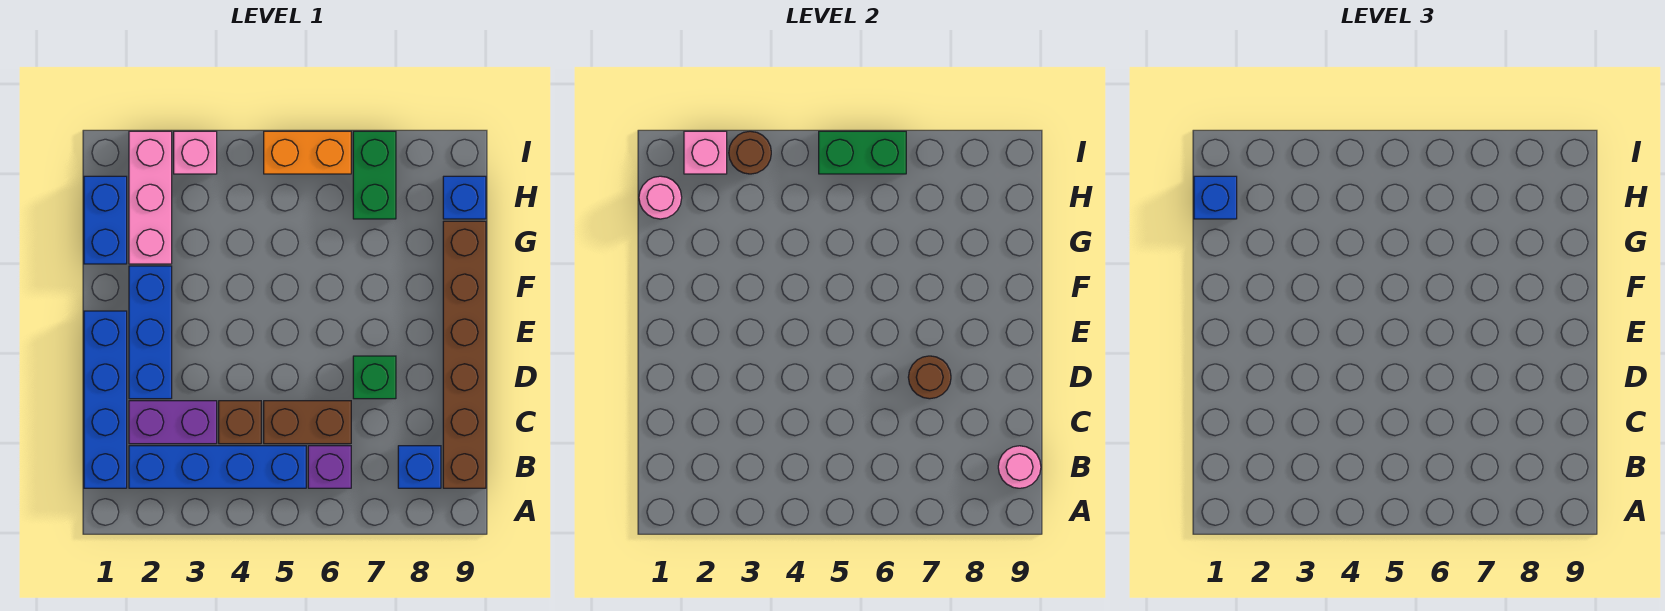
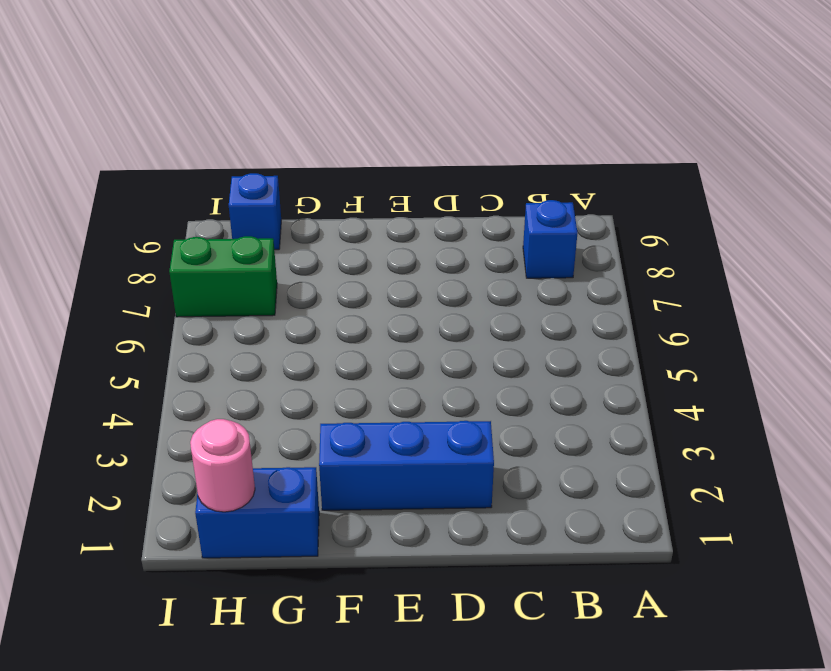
none -> blue brick B1:E1 level 1
none -> blue brick B2:B5 level 1
none -> purple brick B6 level 1

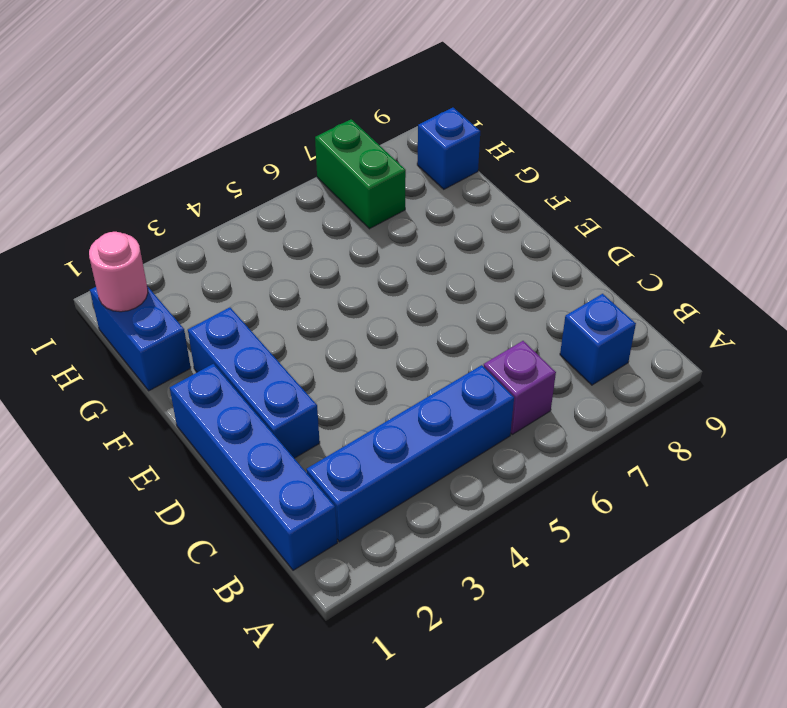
none -> brown brick B9:G9 level 1
none -> purple brick C2:C3 level 1
none -> brown brick C4 level 1

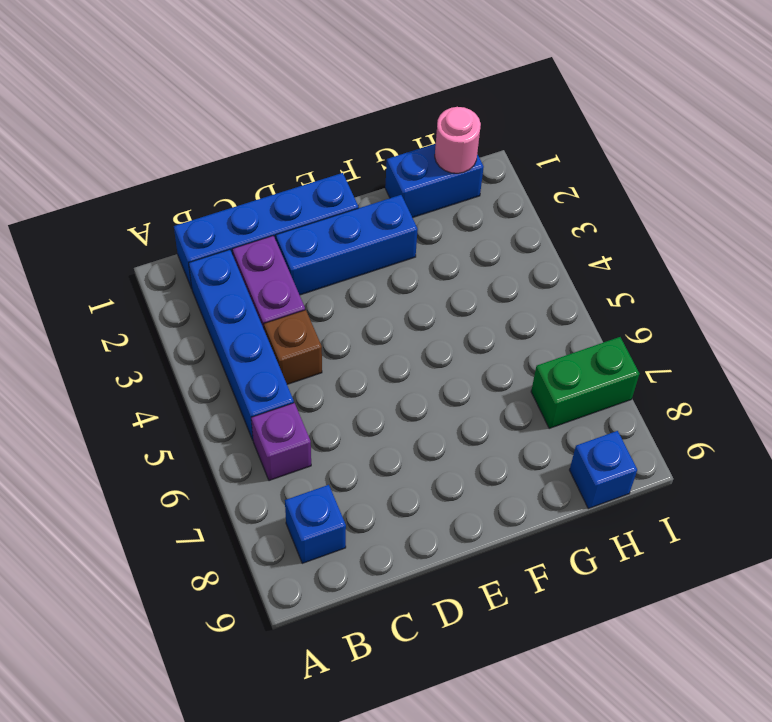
none -> brown brick B9:G9 level 1
none -> brown brick C5:C6 level 1
none -> green brick D7 level 1

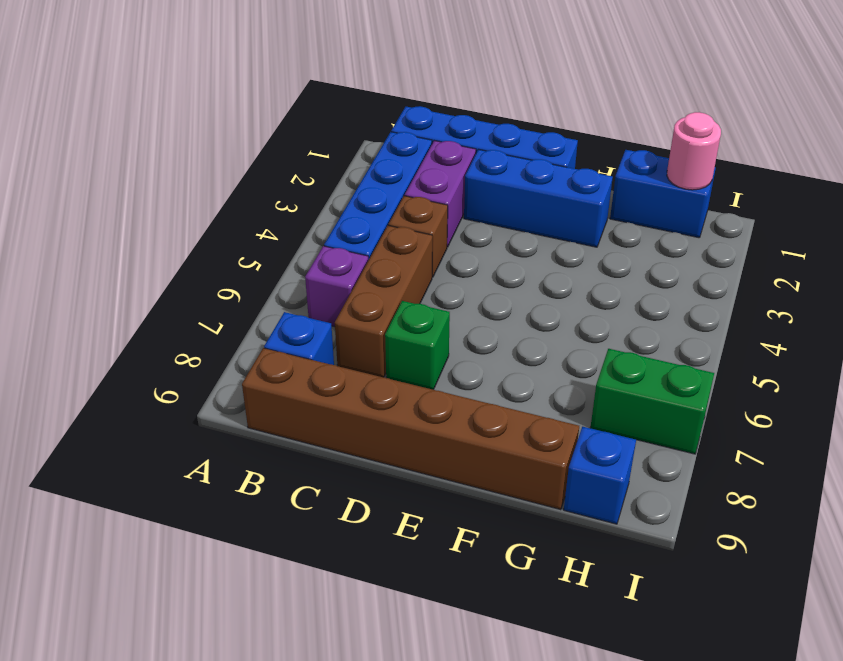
brown brick C5:C7 level 1 -> brown brick C5:C6 level 1
none -> pink brick G2:I2 level 1
none -> pink brick I3 level 1
none -> orange brick I5:I6 level 1

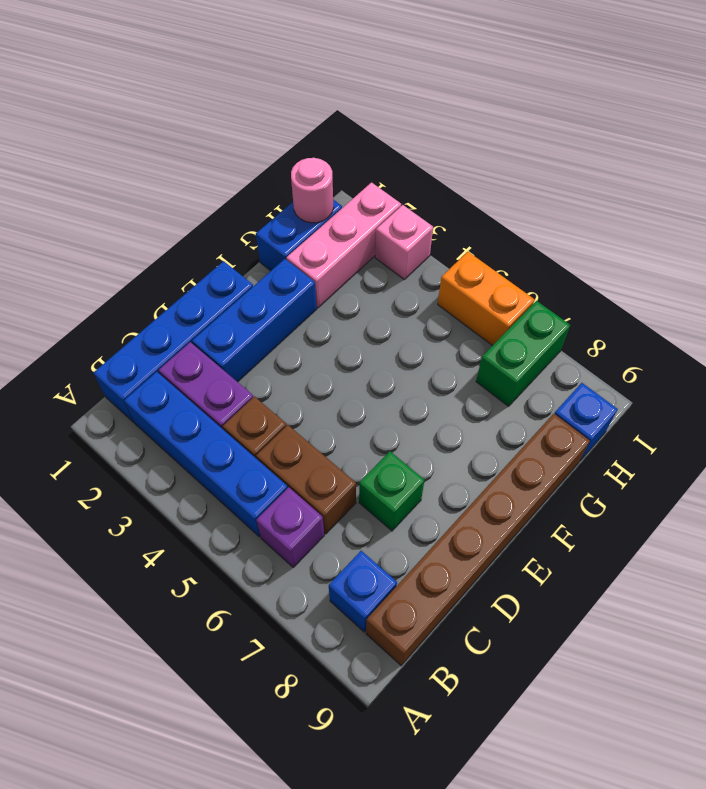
none -> pink round brick B9 level 2
none -> brown round brick D7 level 2
none -> pink brick I2 level 2

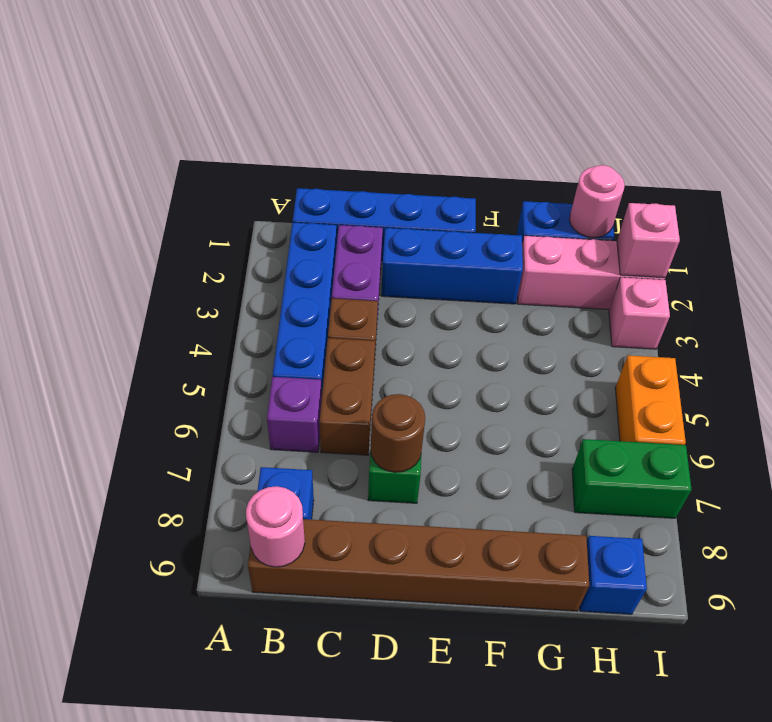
none -> brown round brick I3 level 2
none -> green brick I5:I6 level 2
none -> blue brick H1 level 3

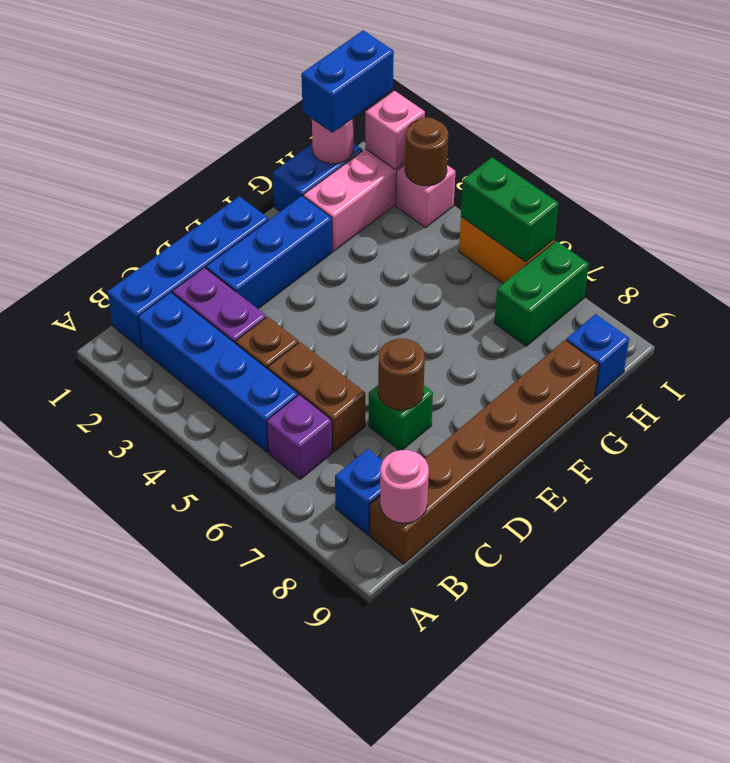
blue brick H1:I1 level 3 -> blue brick H1 level 3

